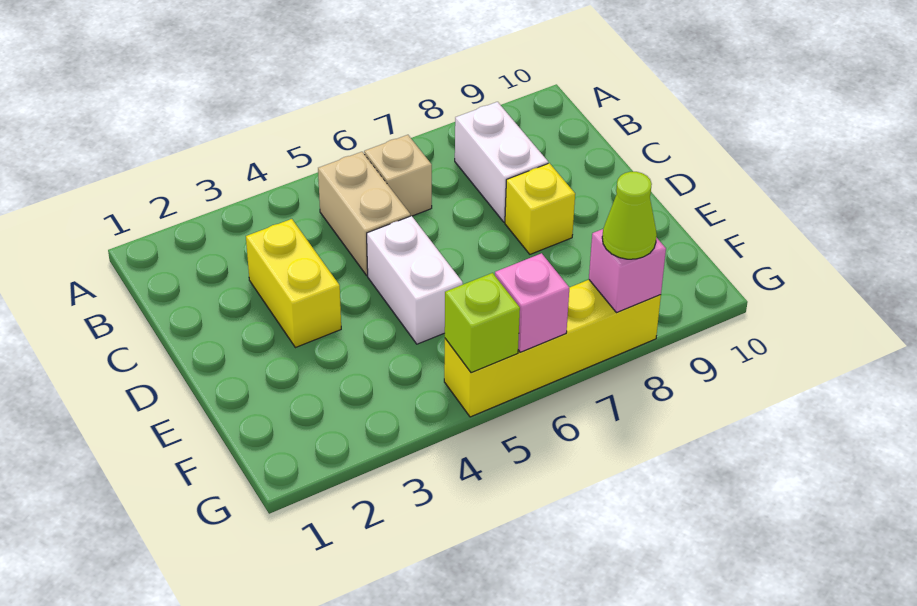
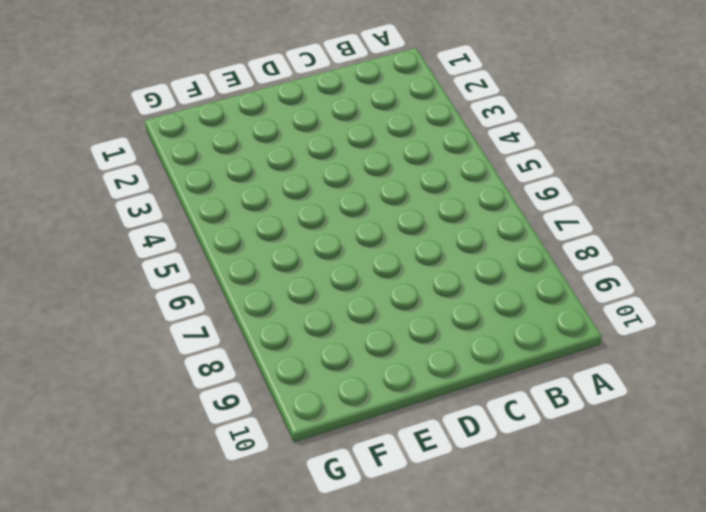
none -> tan brick B5:C5 level 1
none -> tan brick B6 level 1

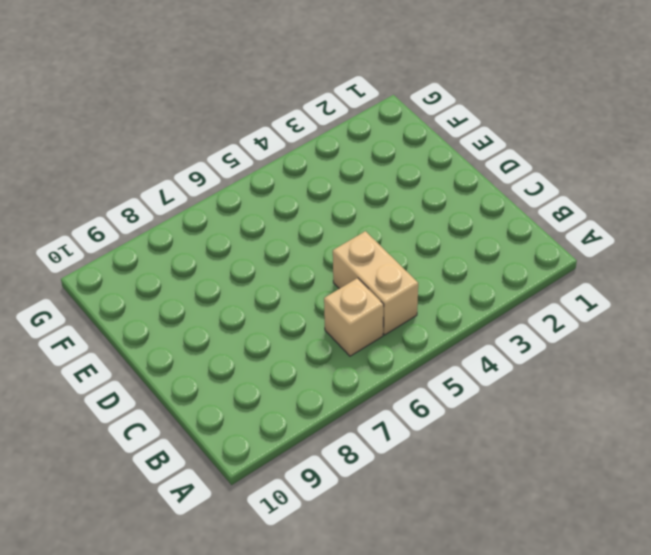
none -> white brick B8:C8 level 1
none -> yellow brick C3:D3 level 1

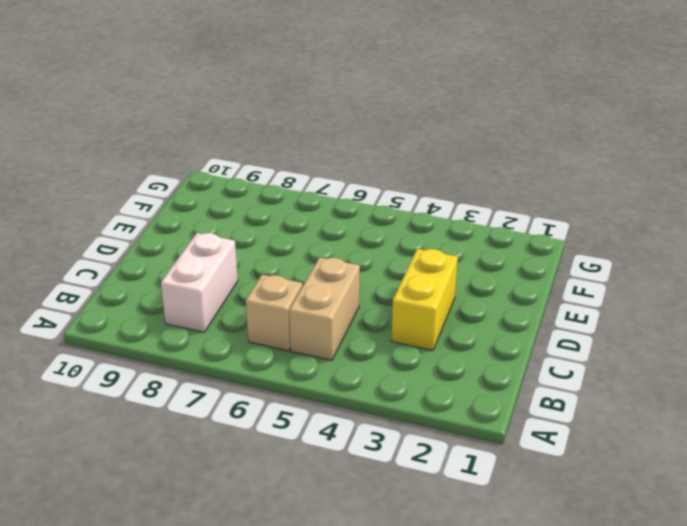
none -> white brick D5:E5 level 1
none -> yellow brick D8 level 1

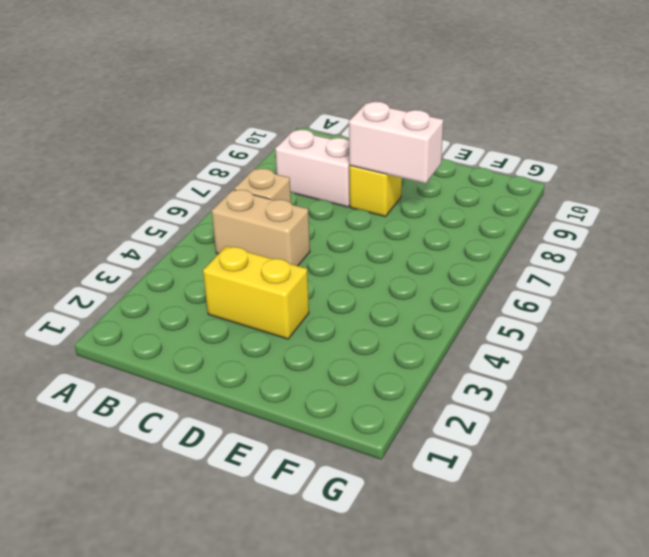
white brick D8:E8 level 2 -> white brick D5:E5 level 1
none -> yellow brick G5:G8 level 1
none -> lime brick G5 level 2

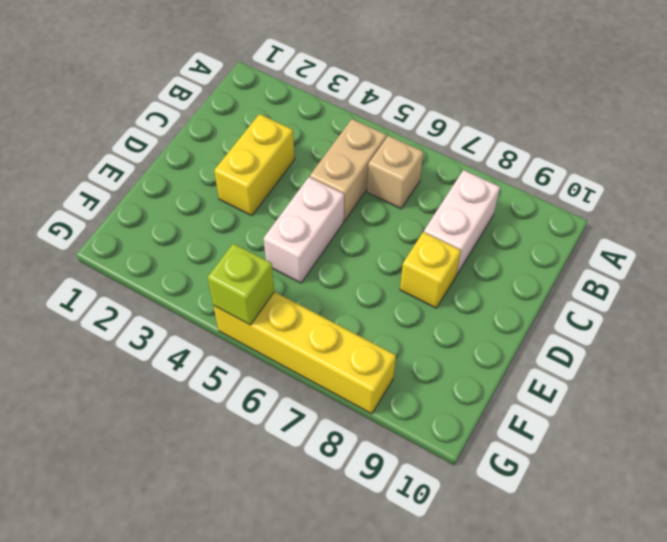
none -> pink brick G6 level 2
none -> pink brick G8 level 2

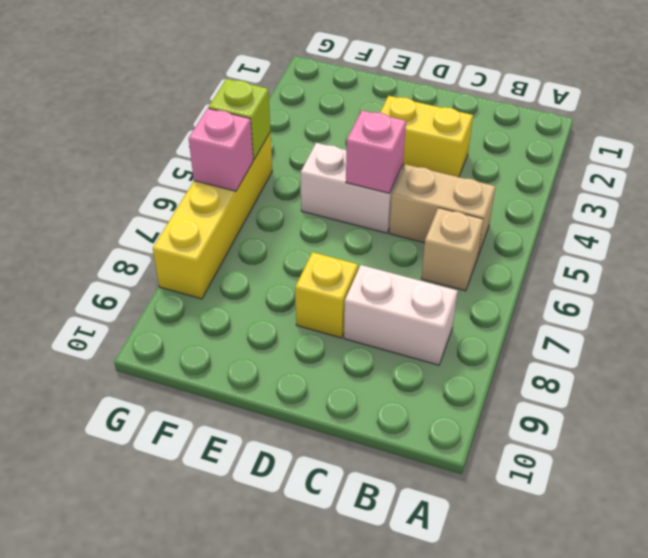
pink brick D5 level 2 -> pink brick G8 level 2
none -> lime cone G8 level 3

